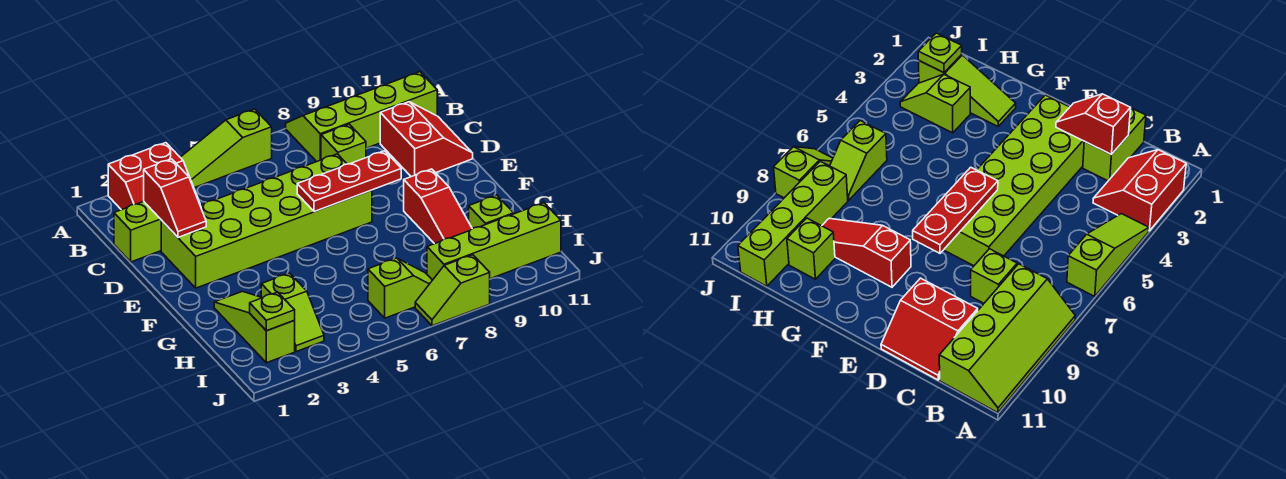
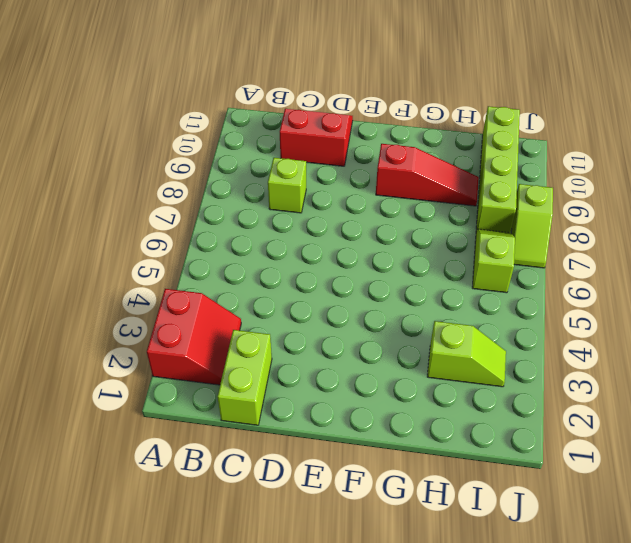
none -> lime slope A4:A6 level 1 top 6
none -> lime slope A8:B11 level 1 top B
none -> lime brick D2:E7 level 1

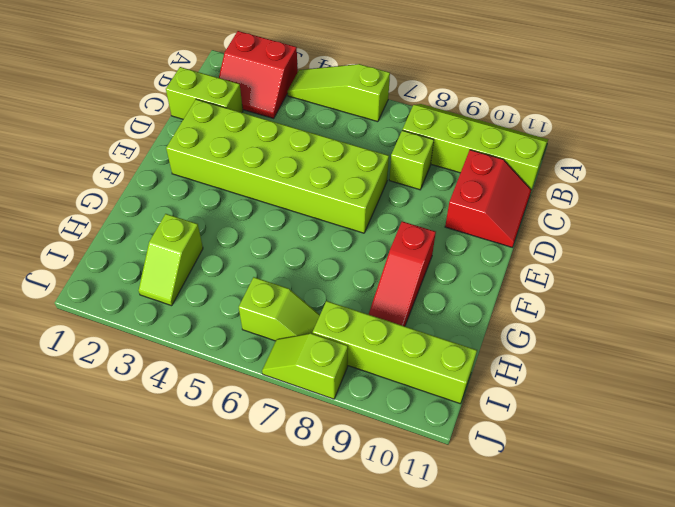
none -> lime slope G2:I2 level 1 top I
none -> lime brick H10 level 1
none -> red slope C2:D2 level 2 top C

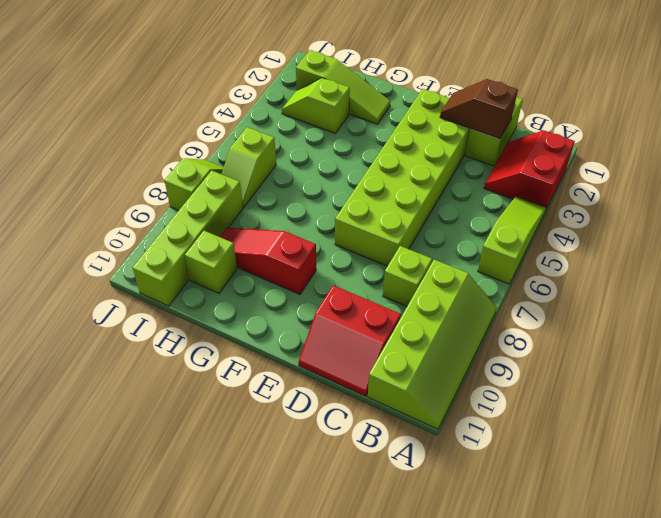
brown slope C2:D2 level 2 top C -> red slope C2:D2 level 2 top C
none -> red plate E6:E8 level 2
none -> lime plate I2 level 2

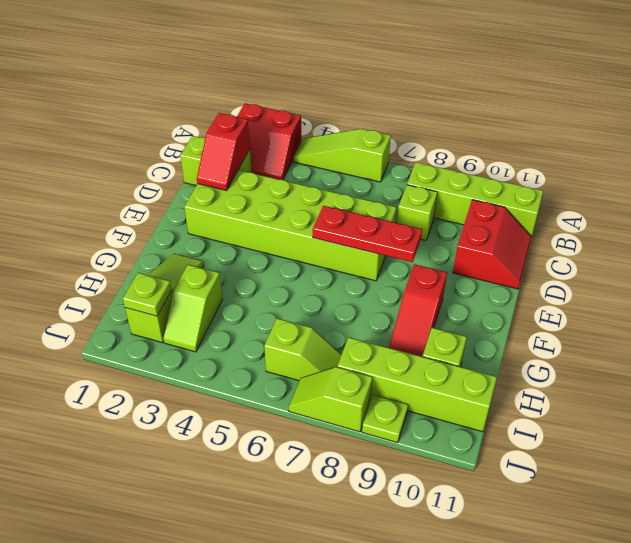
lime plate J9 level 1 -> none

